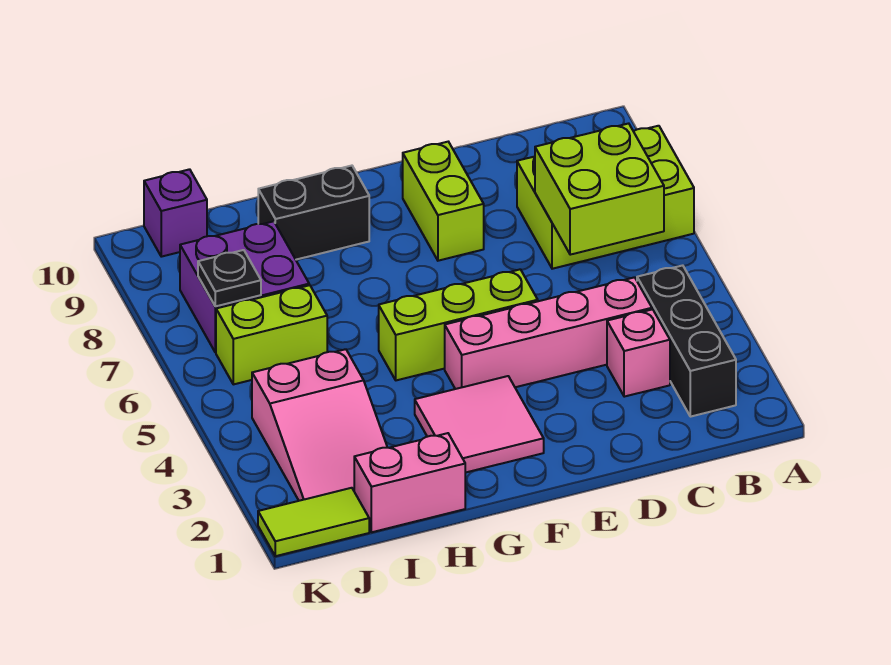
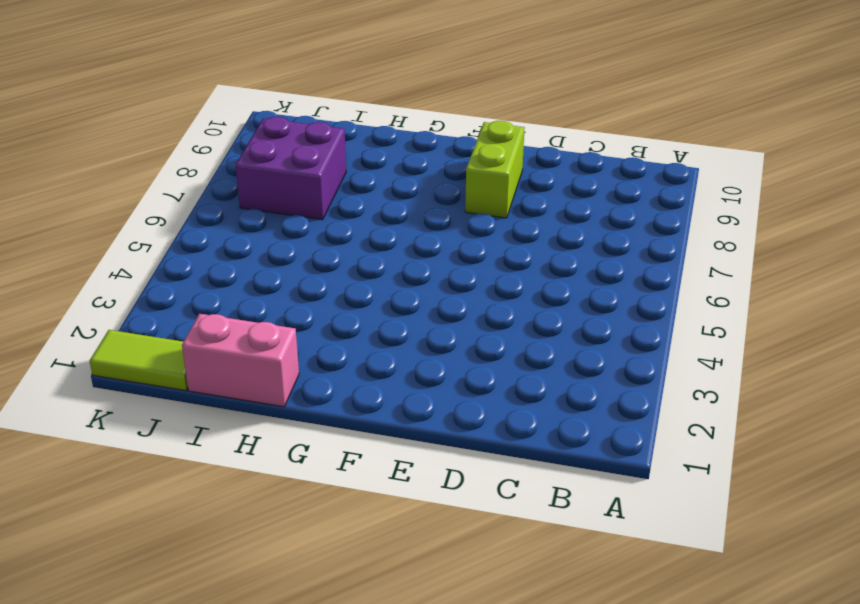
none -> lime brick A7:C8 level 1
none -> black brick B2:B4 level 1
none -> pink brick C3 level 1

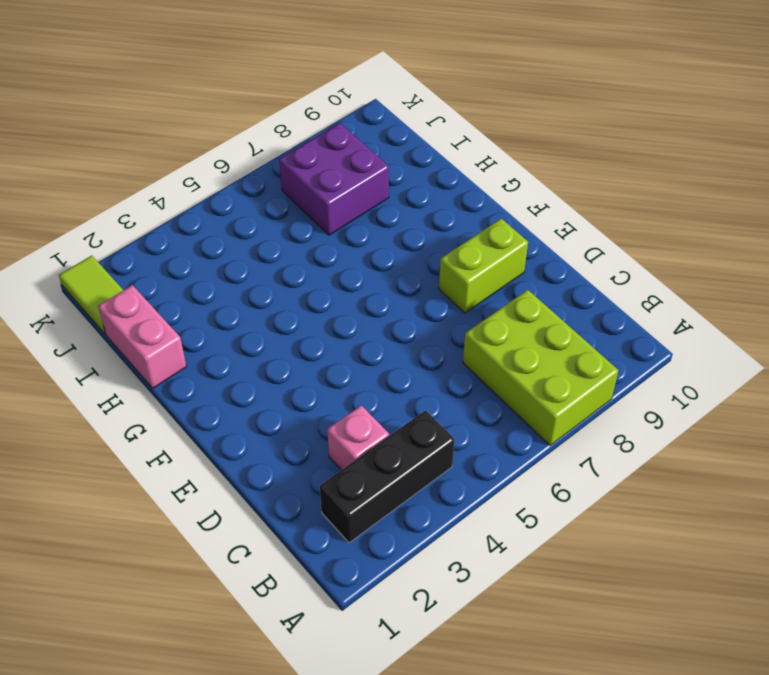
none -> pink brick C4:F4 level 1
none -> lime brick E5:G5 level 1
none -> pink tile F2:G3 level 1

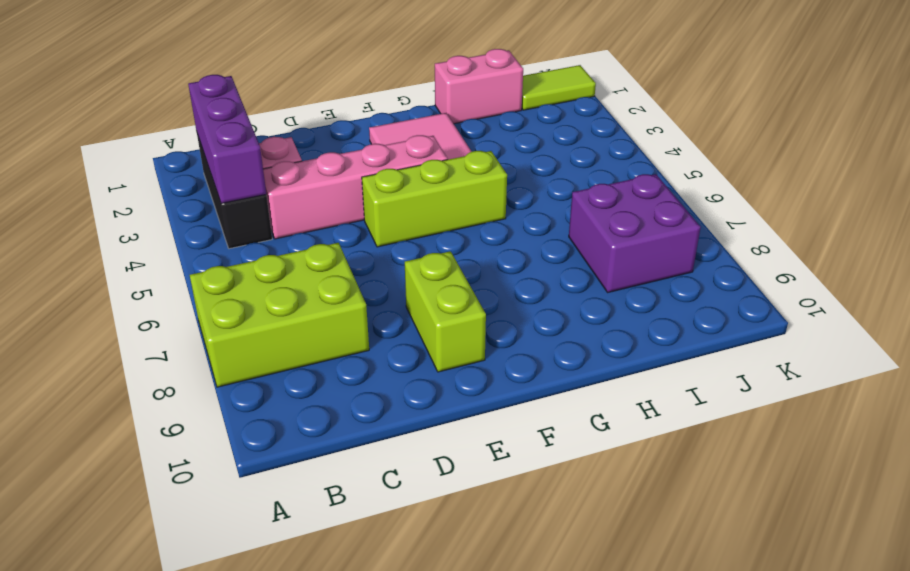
purple brick B2:B4 level 2 -> none
none -> black brick G9:H9 level 1
none -> pink slope I2:J4 level 1 top 4
none -> lime brick I6:J6 level 1

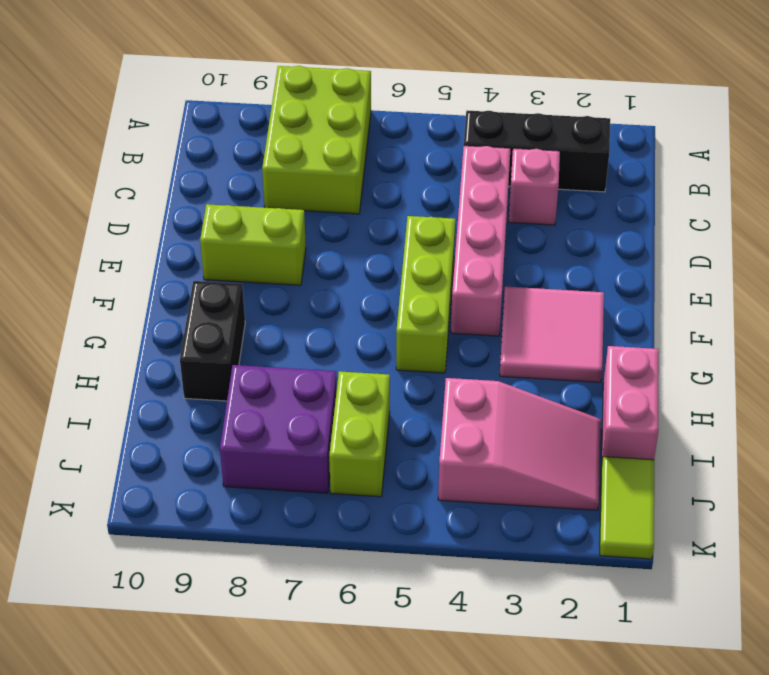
none -> purple brick J10 level 1
none -> lime brick B6:C7 level 2
none -> black plate J7 level 2

